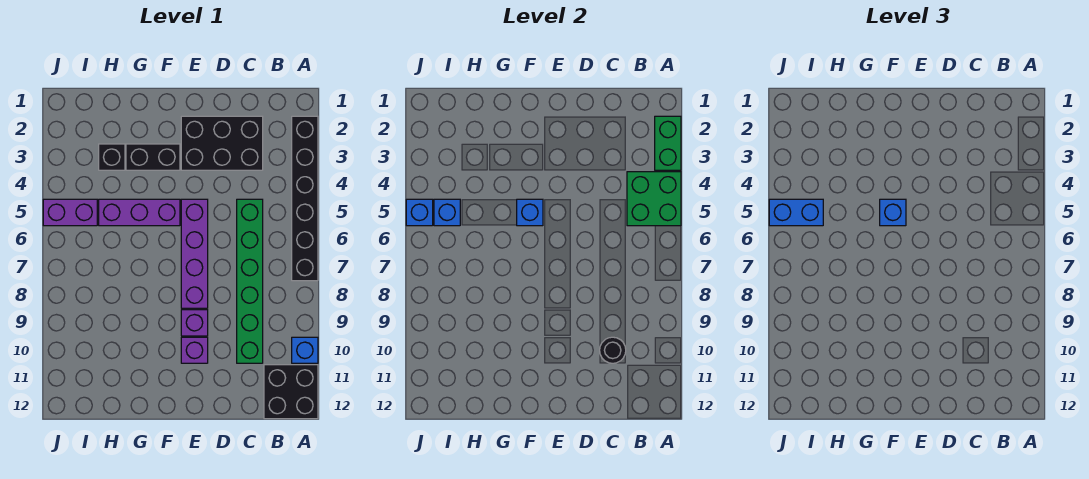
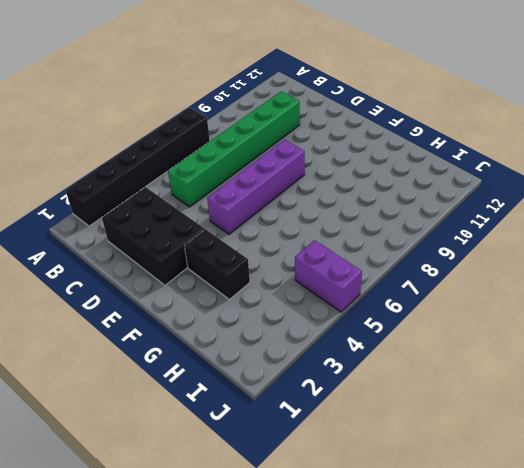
none -> blue brick A10 level 1
none -> black brick A11:B12 level 1
none -> purple brick E9 level 1

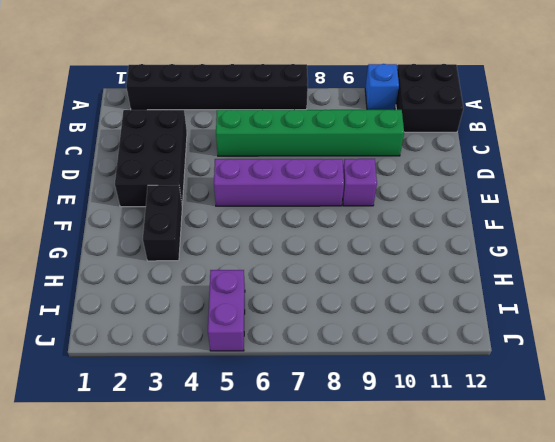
none -> purple brick E10 level 1
none -> purple brick F5:H5 level 1
none -> black brick H3 level 1

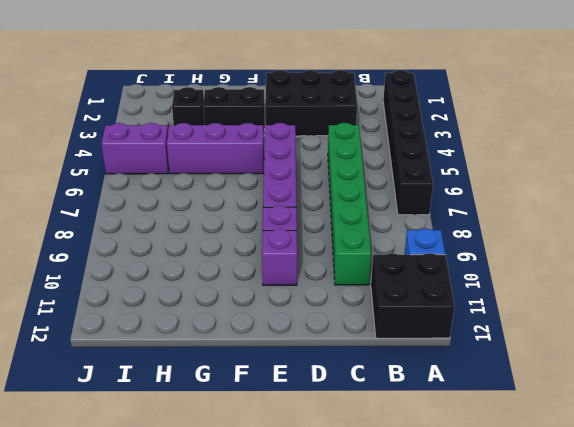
none -> green brick A2:A3 level 2
none -> green brick A4:B5 level 2
none -> black round brick C10 level 2

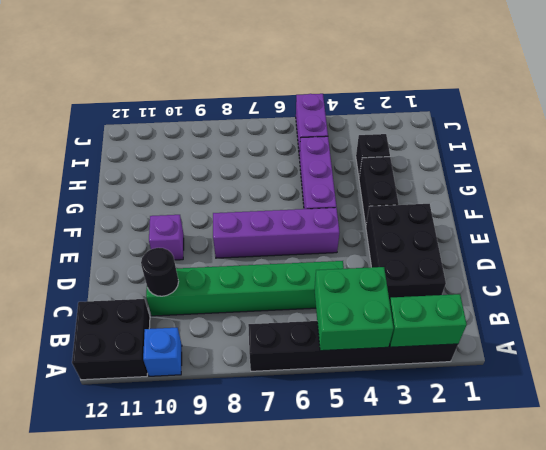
none -> purple brick E9 level 1
none -> blue brick F5 level 2
none -> blue brick I5 level 2

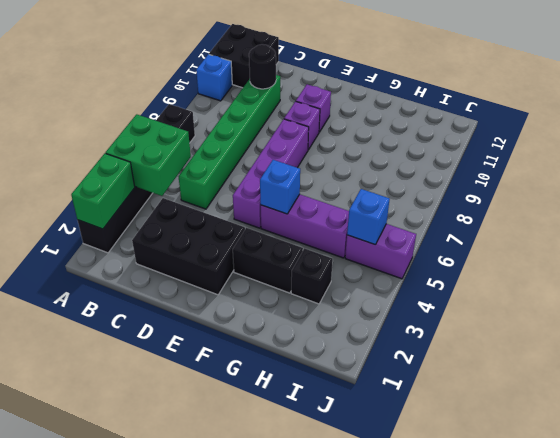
none -> blue brick J5 level 2
none -> blue brick F5 level 3
none -> blue brick I5:J5 level 3

